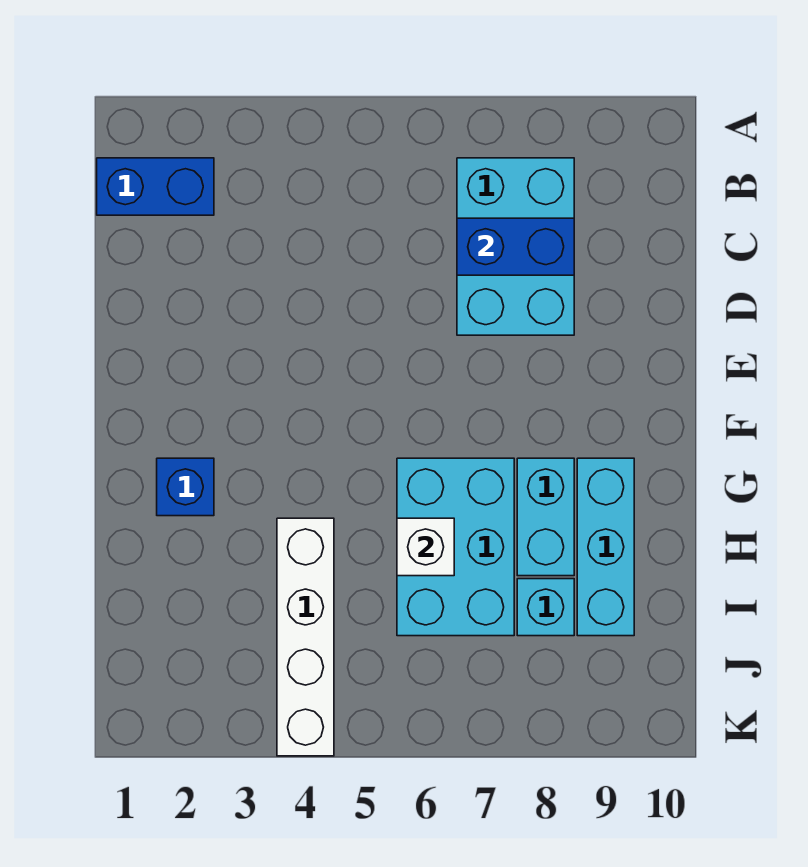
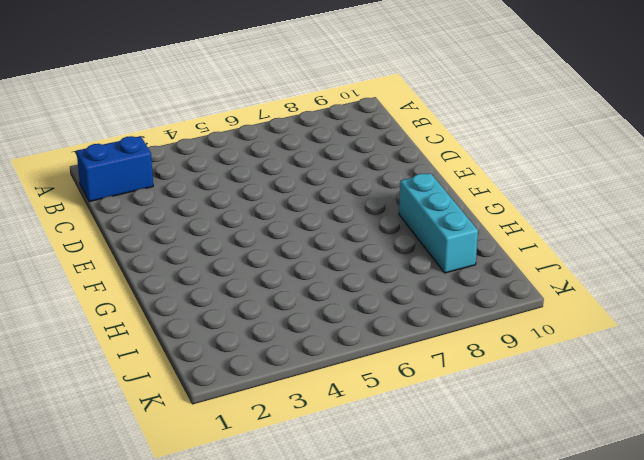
none -> cyan brick B7:D8 level 1
none -> blue brick G2 level 1

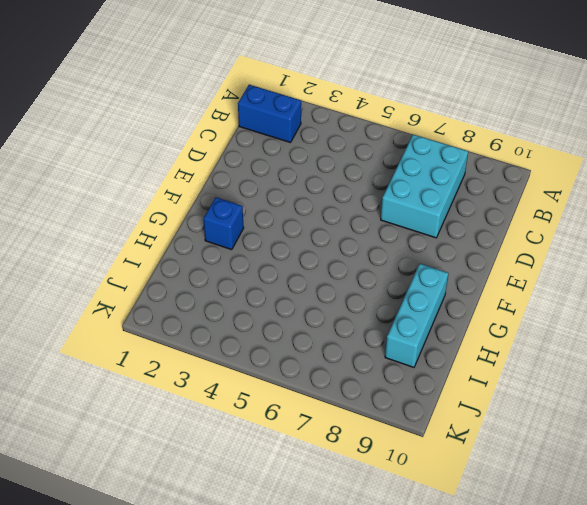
none -> cyan brick G6:I7 level 1
none -> cyan brick G8:H8 level 1

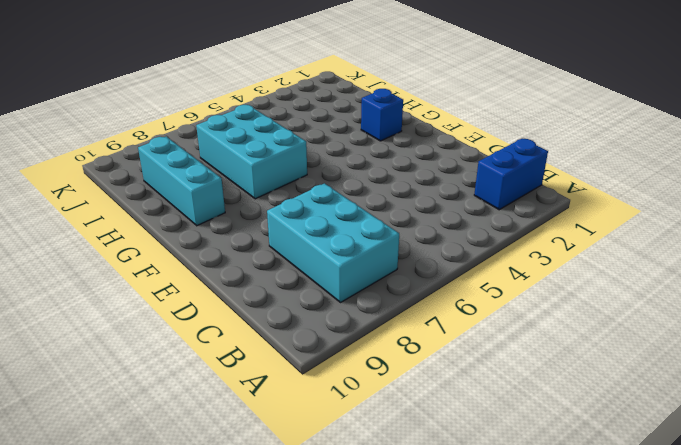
none -> cyan brick G8:H8 level 1
none -> white brick H4:K4 level 1

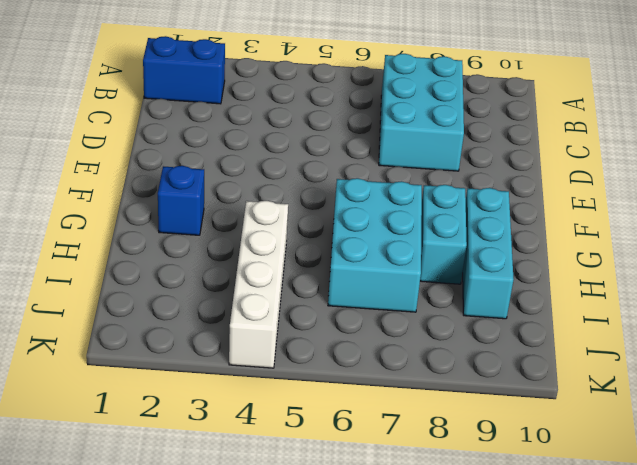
none -> cyan brick I8 level 1
none -> blue brick C7:C8 level 2

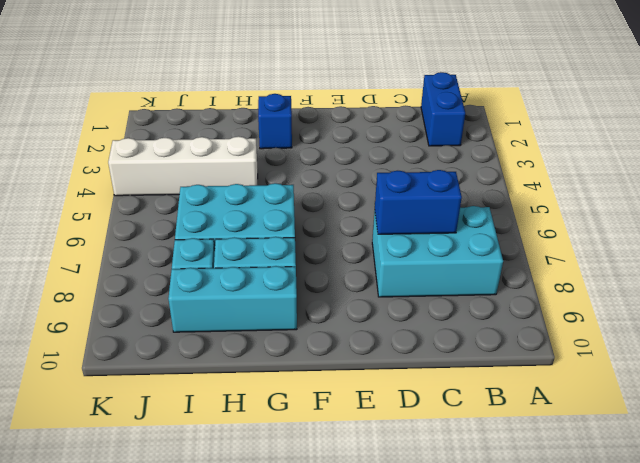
blue brick C7:D7 level 2 -> blue brick C7:C8 level 2
none -> white brick H6 level 2

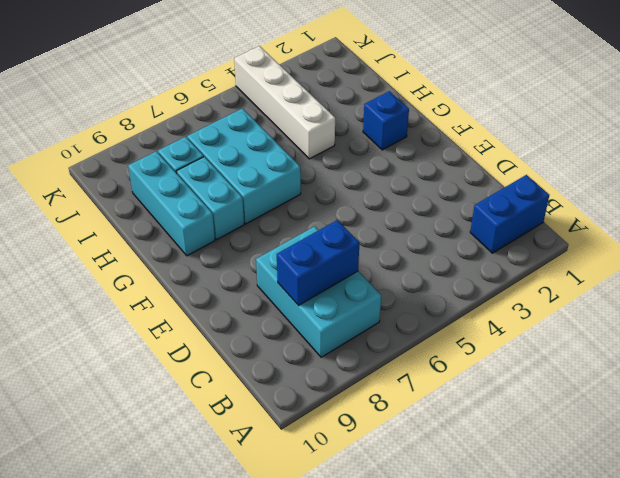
none -> white brick H6 level 2

